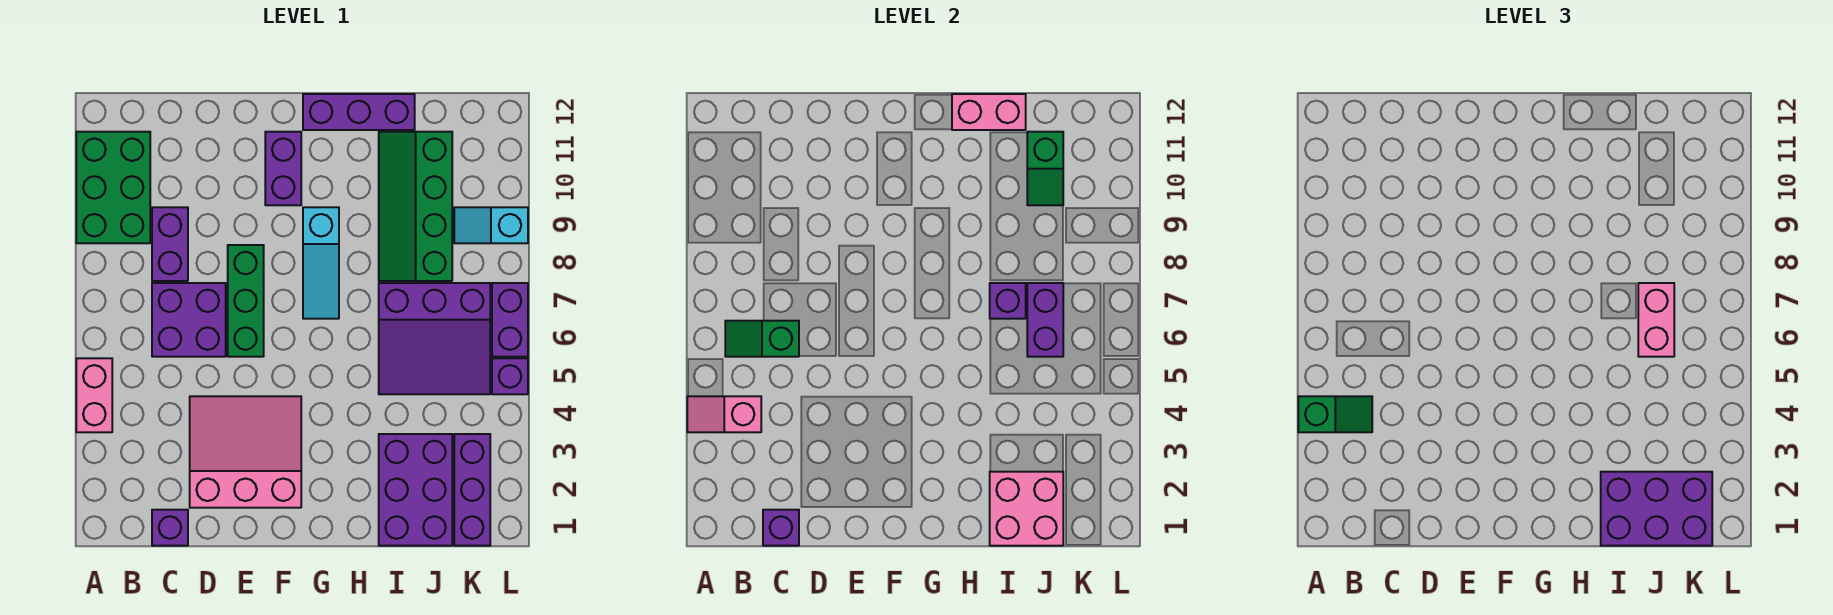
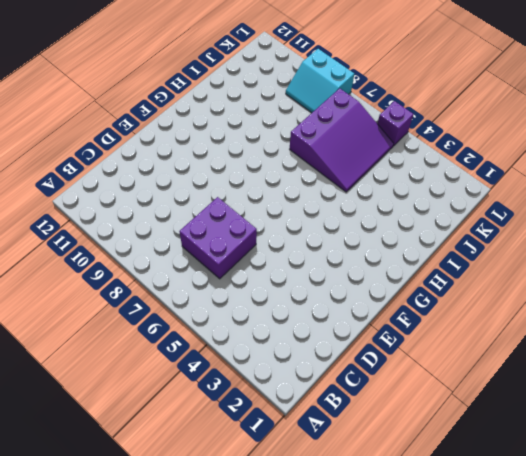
cyan slope K8:L9 level 1 top L -> cyan slope K9:L9 level 1 top L
none -> pink brick A4:A5 level 1
none -> green brick A9:B11 level 1
none -> purple brick C1 level 1

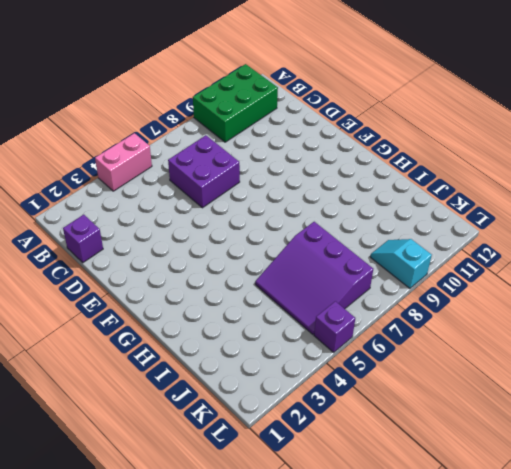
none -> purple brick C8:C9 level 1
none -> pink slope D2:F4 level 1 top 2
none -> green brick E6:E8 level 1

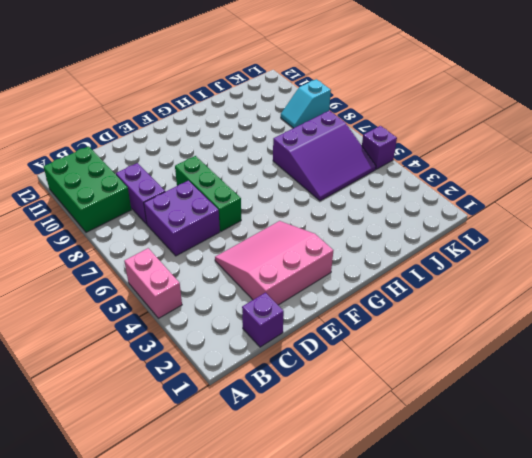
none -> purple brick F10:F11 level 1
none -> cyan slope G7:G9 level 1 top 9
none -> purple brick G12:I12 level 1

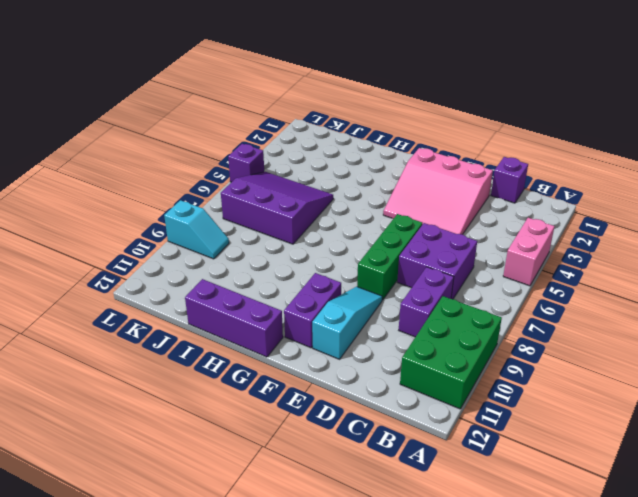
cyan slope E9:E11 level 1 top 11 -> cyan slope G7:G9 level 1 top 9
none -> purple brick I1:J3 level 1
none -> green slope I8:J11 level 1 top J
none -> purple brick K1:K3 level 1

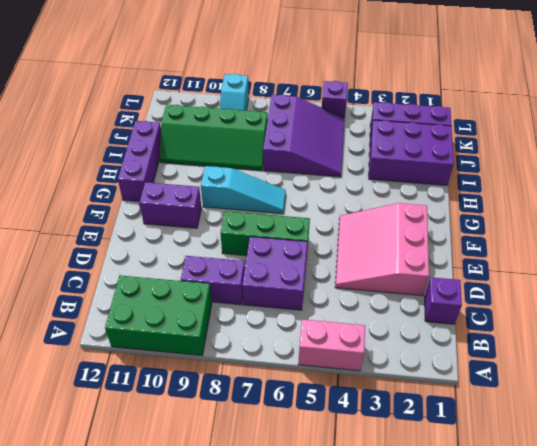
none -> purple brick L6:L7 level 1
none -> pink slope A4:B4 level 2 top B
none -> green slope B6:C6 level 2 top C

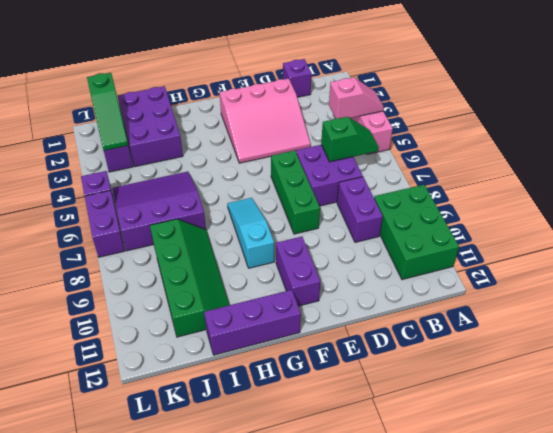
green slope K1:K3 level 2 top 1 -> none
none -> cyan slope K9:L9 level 1 top L
none -> purple brick C1 level 2
none -> pink brick H12:I12 level 2

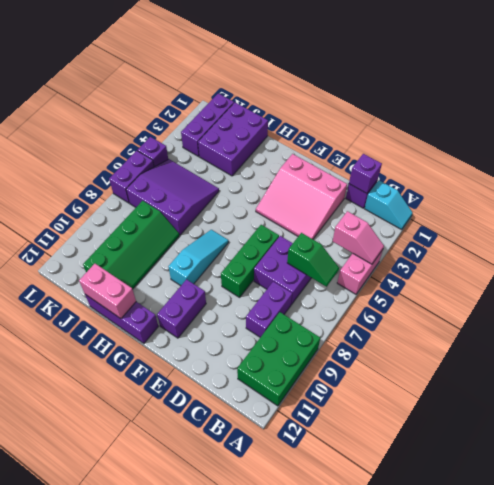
cyan slope A1:B1 level 1 top B -> cyan slope K9:L9 level 1 top L
none -> pink brick I1:J2 level 2
none -> purple brick I7 level 2
none -> purple brick J6:J7 level 2

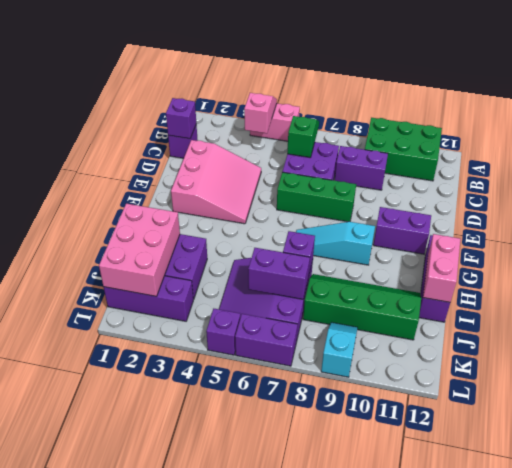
pink brick I1:K2 level 2 -> pink brick I1:J2 level 2
none -> green slope J10:J11 level 2 top 11
none -> green slope A4:B4 level 3 top A
none -> purple brick I1:K2 level 3

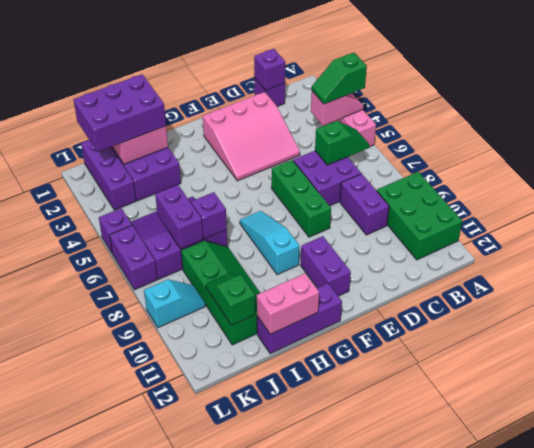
none -> pink brick J6:J7 level 3

